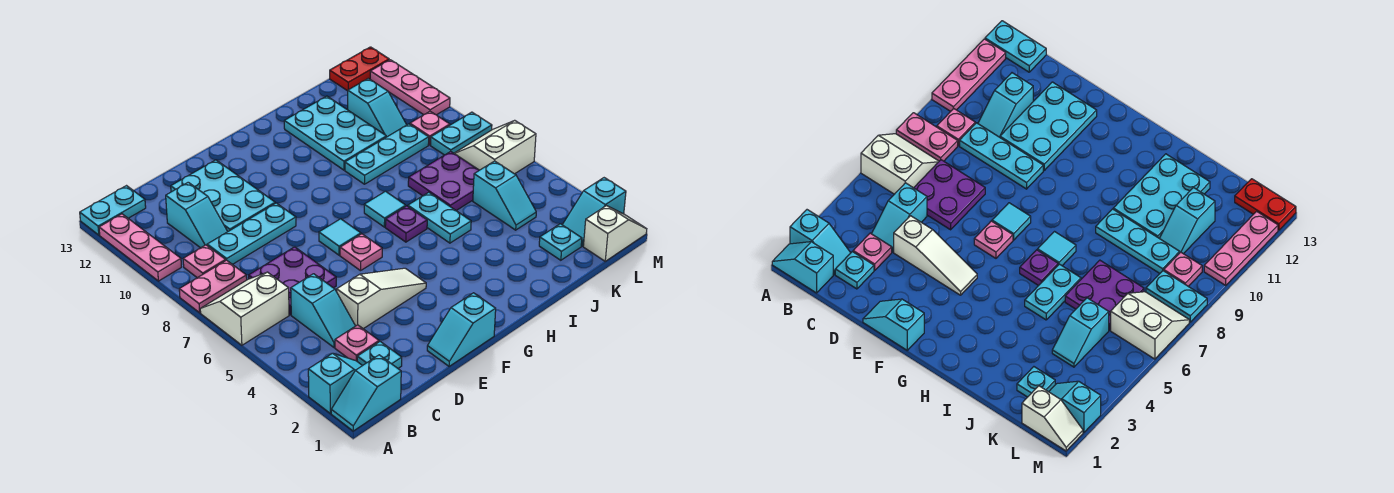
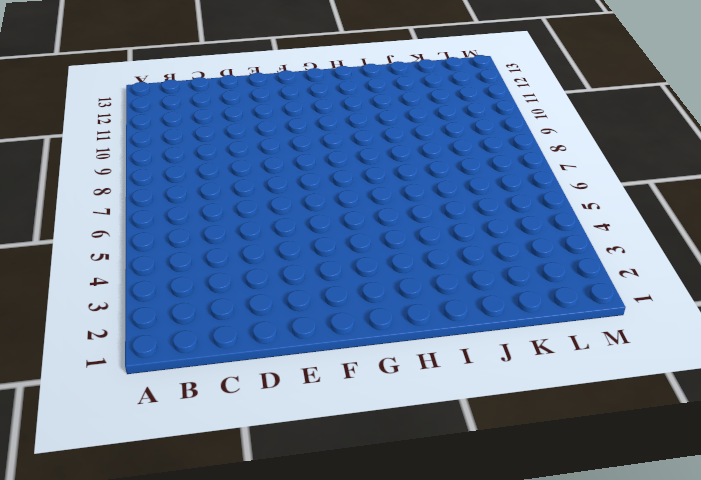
none -> cyan slope A1:B1 level 1 top B
none -> cyan slope A2:B2 level 1 top A
none -> white slope A6:B7 level 1 top 6
none -> pink plate A8:B8 level 1

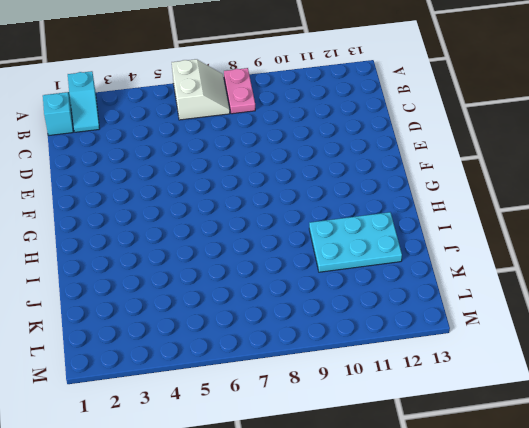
none -> pink plate A10:A12 level 1
none -> cyan plate A13:B13 level 1
none -> pink plate B9 level 1
none -> cyan plate C2 level 1

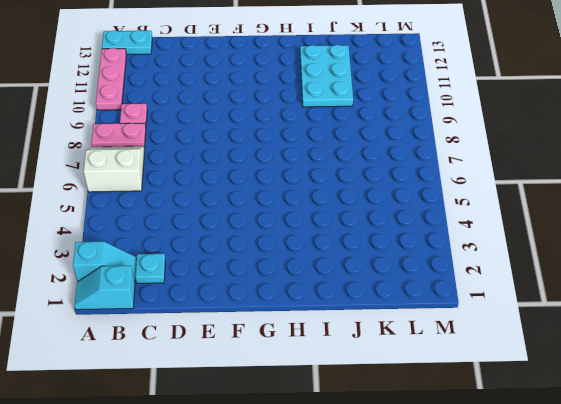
none -> pink plate C3 level 1
none -> cyan slope C4:C5 level 1 top 5
none -> purple plate C6:D7 level 1
none -> cyan plate C9:E9 level 1

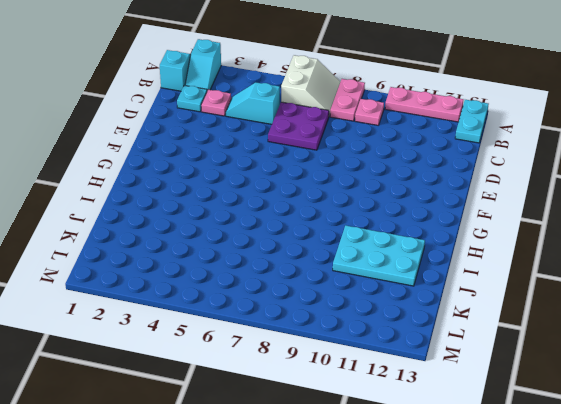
none -> cyan plate C9:E9 level 1
none -> cyan slope C10:C11 level 1 top 11
none -> white slope D4:F4 level 1 top D
none -> cyan plate D10:E12 level 1

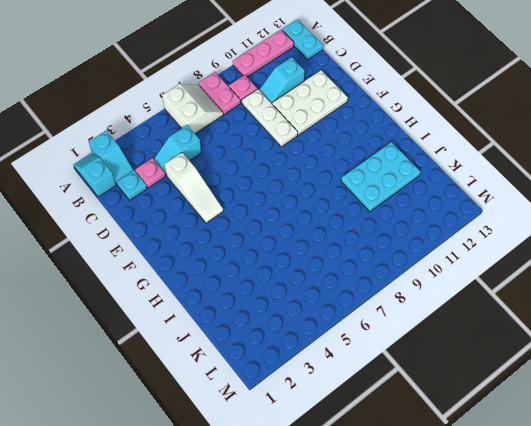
white plate C9:E9 level 1 -> cyan plate C9:E9 level 1
white plate D10:E12 level 1 -> cyan plate D10:E12 level 1
none -> purple plate C6:D7 level 1
none -> cyan slope E1:F1 level 1 top F
none -> pink plate F6 level 1
none -> cyan tile F7 level 1

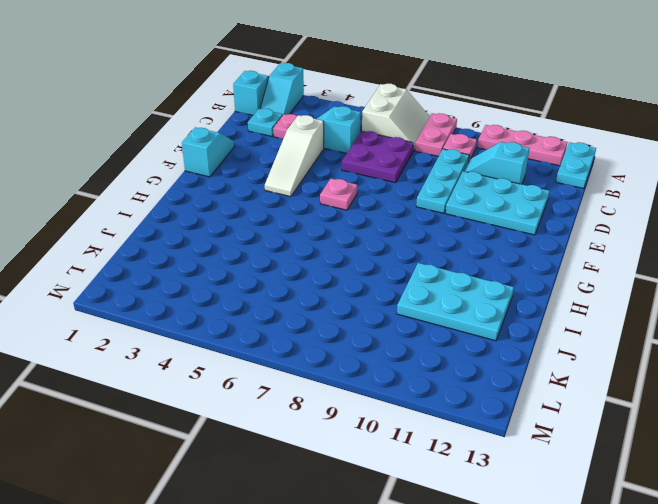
none -> cyan tile F7 level 1
none -> purple plate H6 level 1
none -> cyan tile H7 level 1
none -> cyan plate I5:I6 level 1

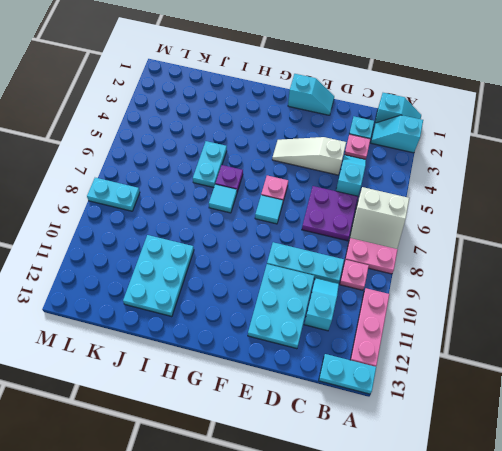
none -> cyan plate I9:K9 level 1
none -> purple plate J6:K7 level 1
none -> cyan plate K2 level 1
none -> cyan slope K4:K5 level 1 top 5

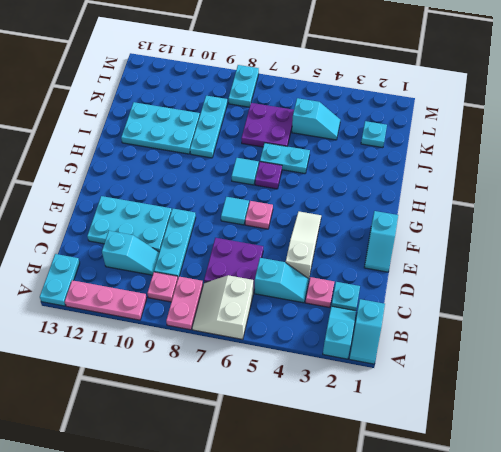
none -> cyan slope K10:K11 level 1 top 11
none -> white slope L1:M1 level 1 top L
none -> cyan slope L2:M2 level 1 top M
none -> white slope L6:M7 level 1 top 6

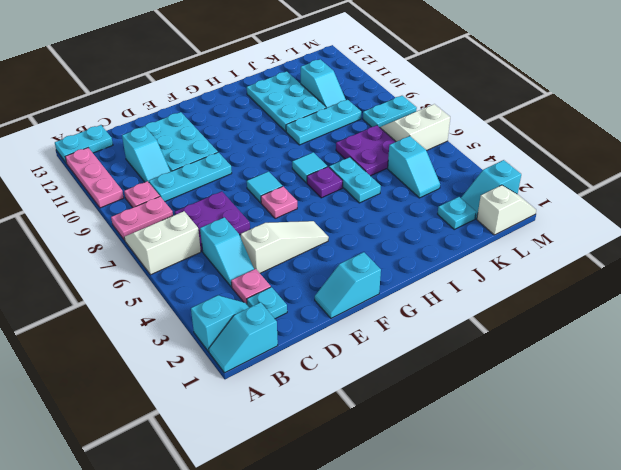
none -> pink plate L9 level 1
none -> red plate L13:M13 level 1
none -> pink plate M10:M12 level 1

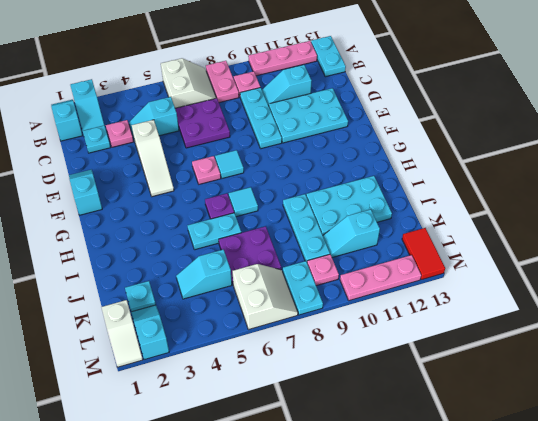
red tile L13:M13 level 1 -> red plate L13:M13 level 1

